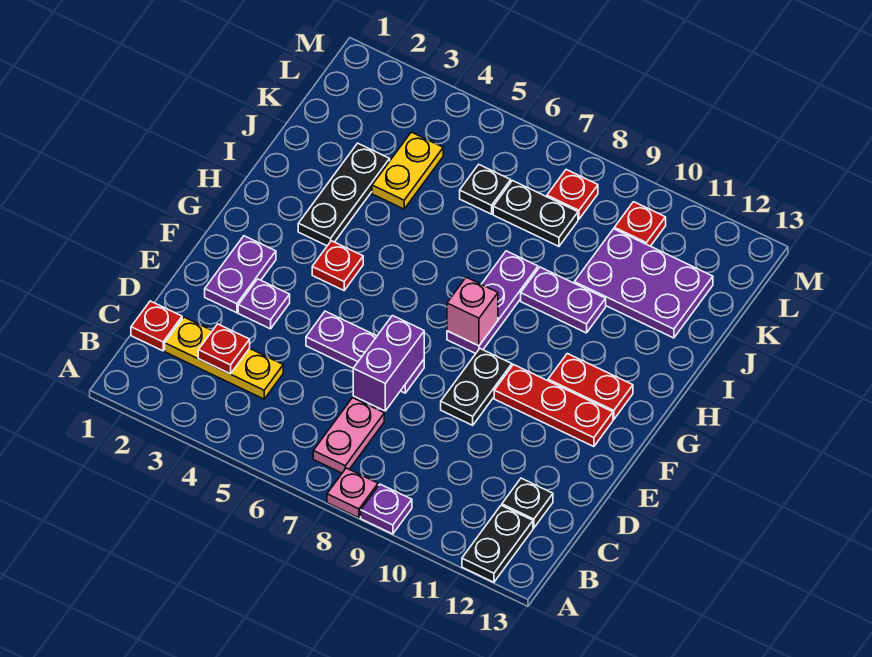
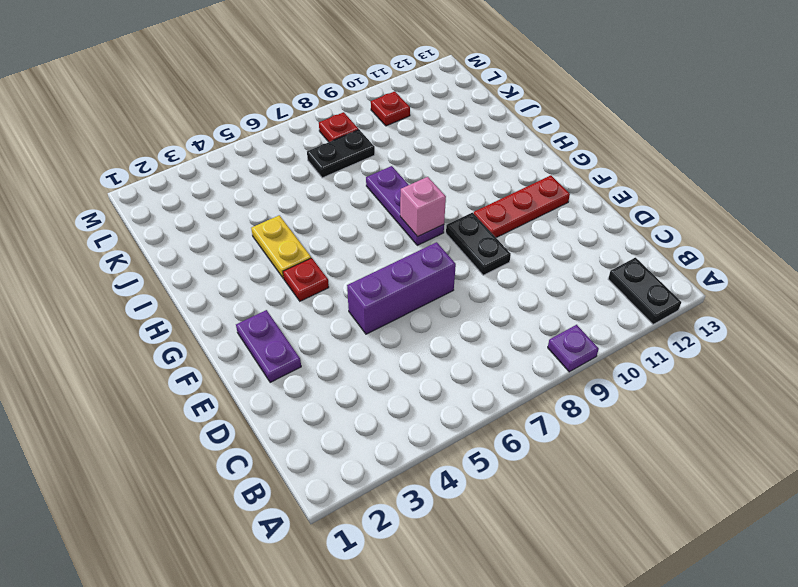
purple brick E5:E7 level 1 -> purple plate E5:E7 level 1
yellow plate H4:I4 level 1 -> yellow plate J4:K4 level 1
none -> pink plate A8 level 1
none -> pink plate B7:C7 level 1
none -> red plate C1 level 1

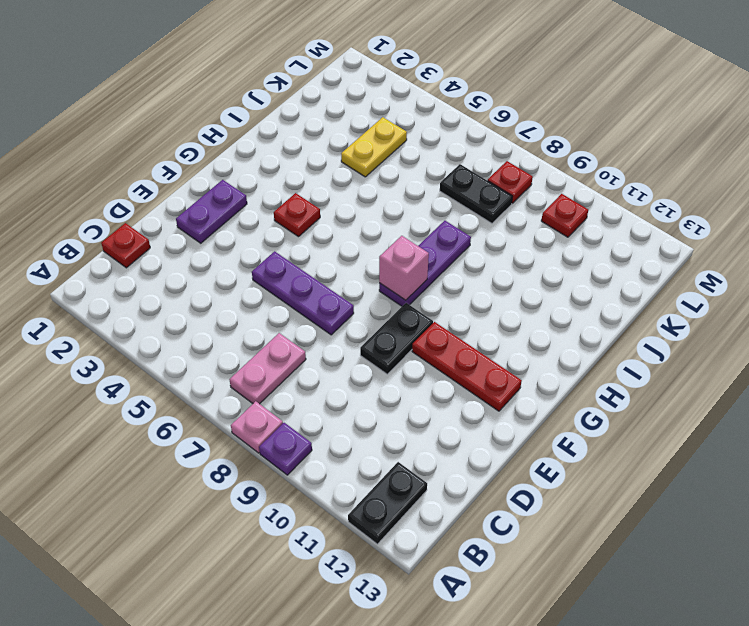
none -> yellow plate C2:C4 level 1
none -> black plate C12 level 1
none -> purple plate E3 level 1

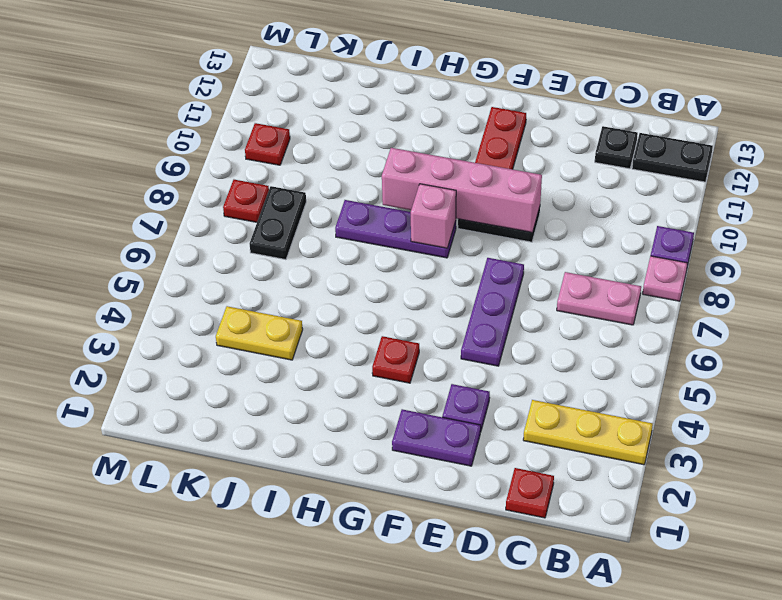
yellow plate A3:C3 level 1 -> yellow plate C2:C4 level 1
pink brick E9:H9 level 2 -> none
none -> red plate G11:G12 level 1
none -> black plate H3:J3 level 1
none -> purple plate I9:I10 level 1

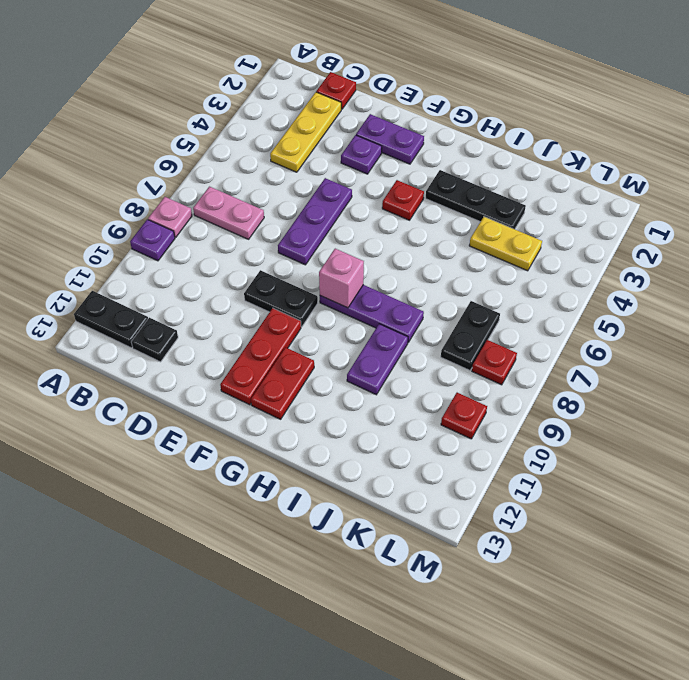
none -> purple plate J10:K12 level 1
none -> black plate K6 level 1
none -> red plate C3 level 2

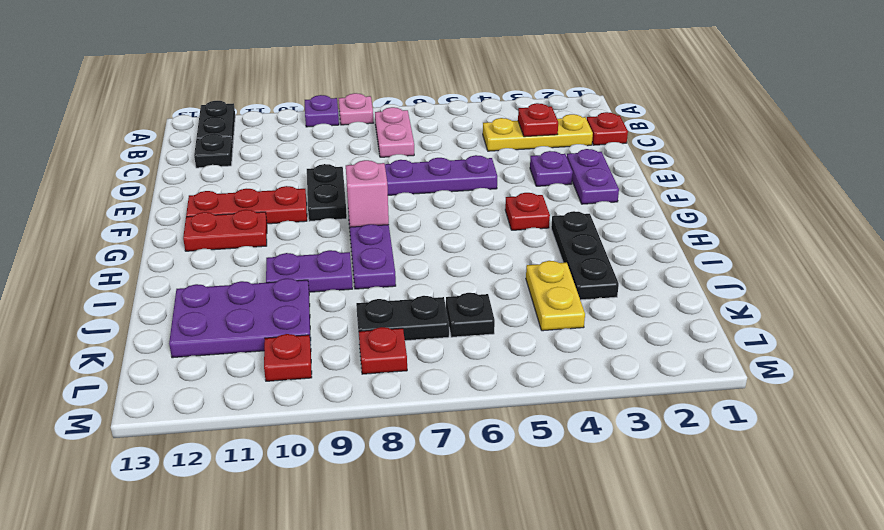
none -> purple brick D7:E7 level 2

